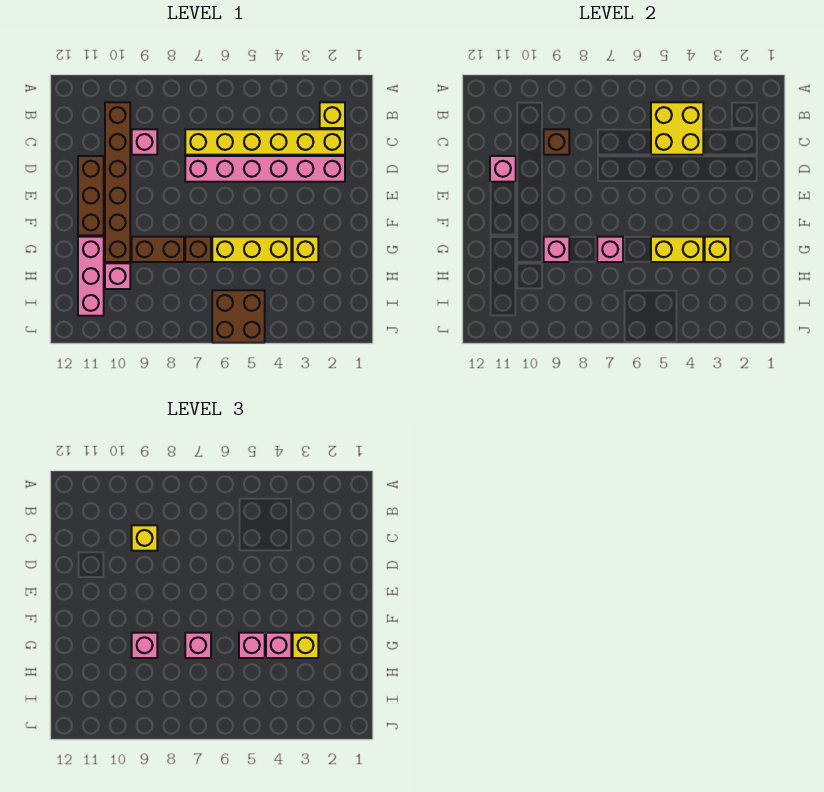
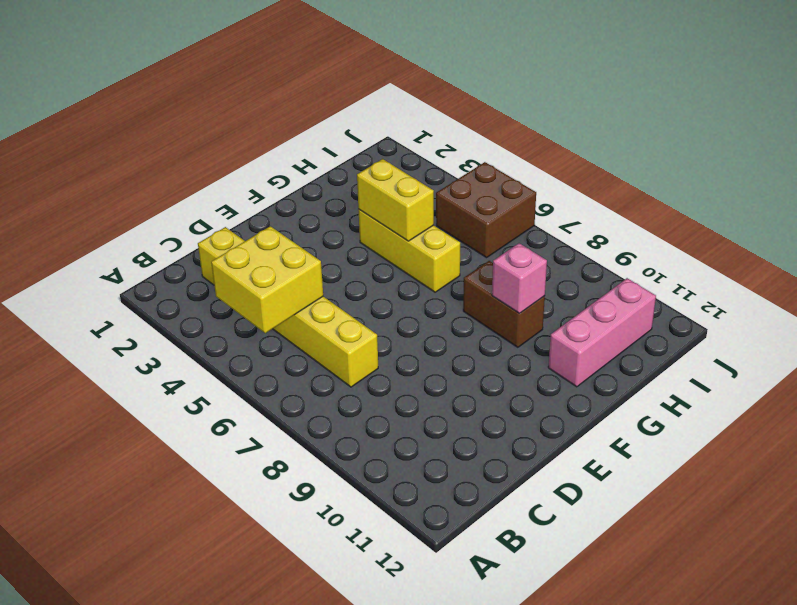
none -> yellow brick B2 level 1
none -> brown brick B10:G10 level 1
none -> pink brick C9 level 1

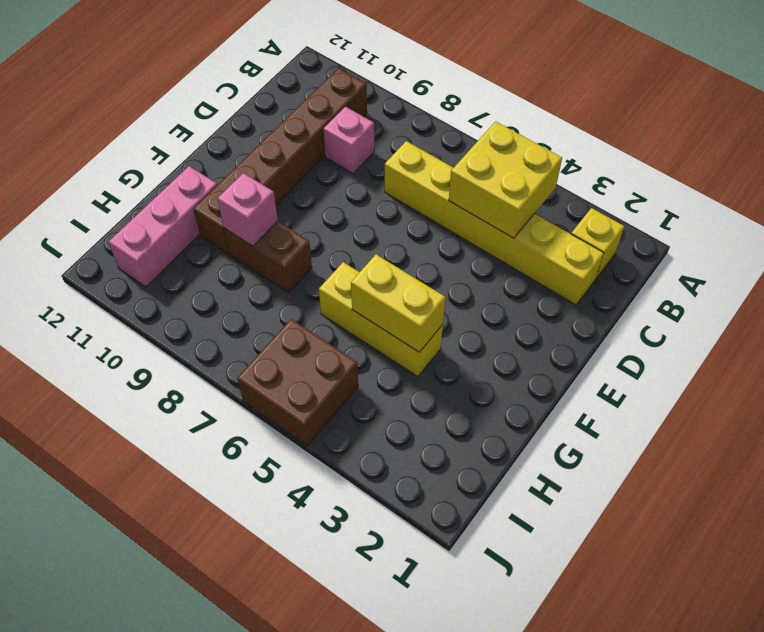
none -> pink brick D2:D7 level 1
none -> brown brick D11:F11 level 1
none -> yellow brick G3 level 1

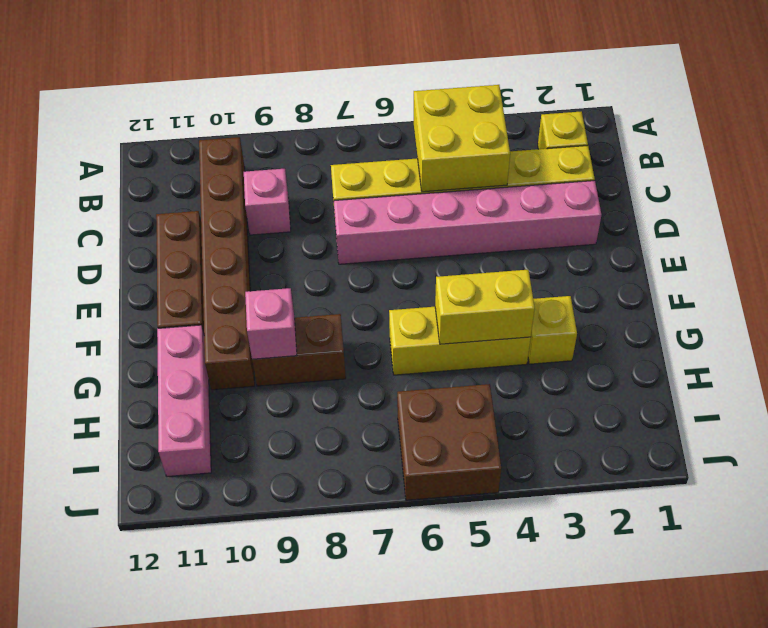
none -> brown brick G7 level 1
none -> pink brick H10 level 1
none -> brown brick C9 level 2

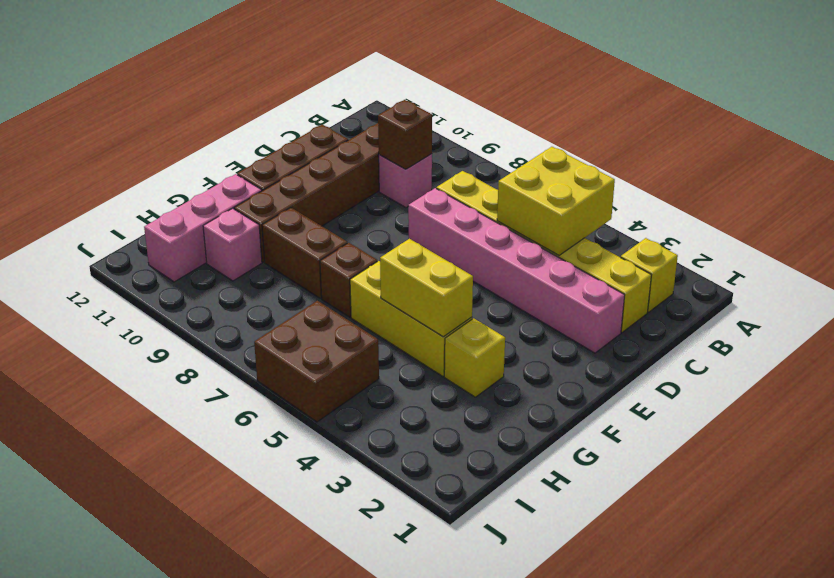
none -> pink brick D11 level 2
none -> yellow brick G3 level 2
none -> pink brick G7 level 2

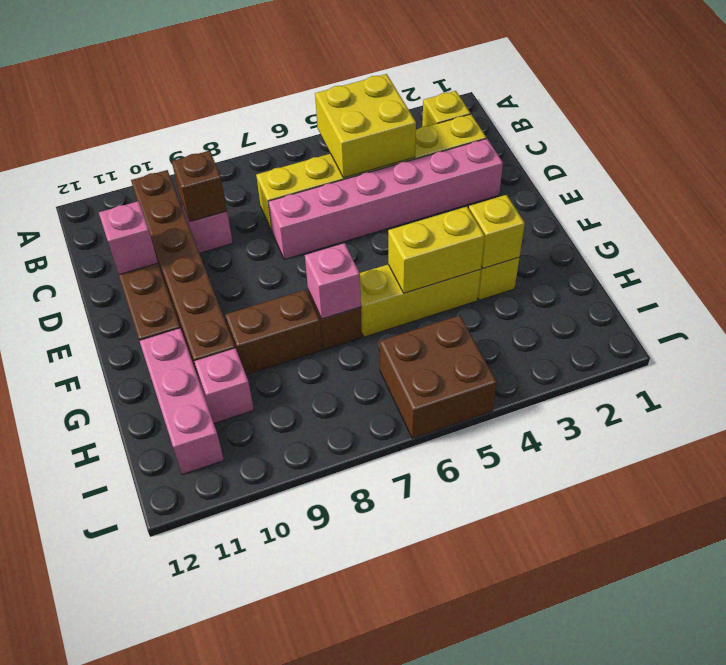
none -> pink brick G9 level 2
none -> yellow brick C9 level 3
none -> yellow brick G3 level 3

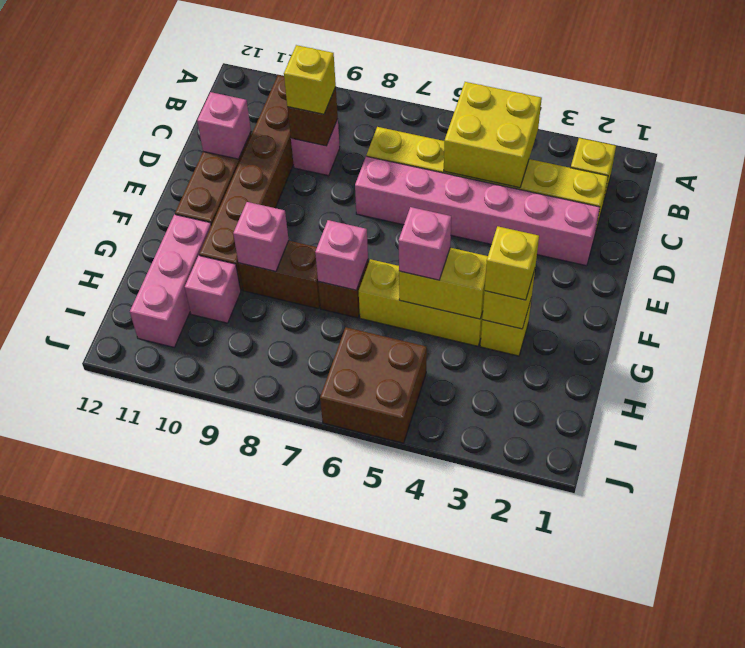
none -> pink brick G4 level 3
none -> pink brick G7 level 3
none -> pink brick G9 level 3

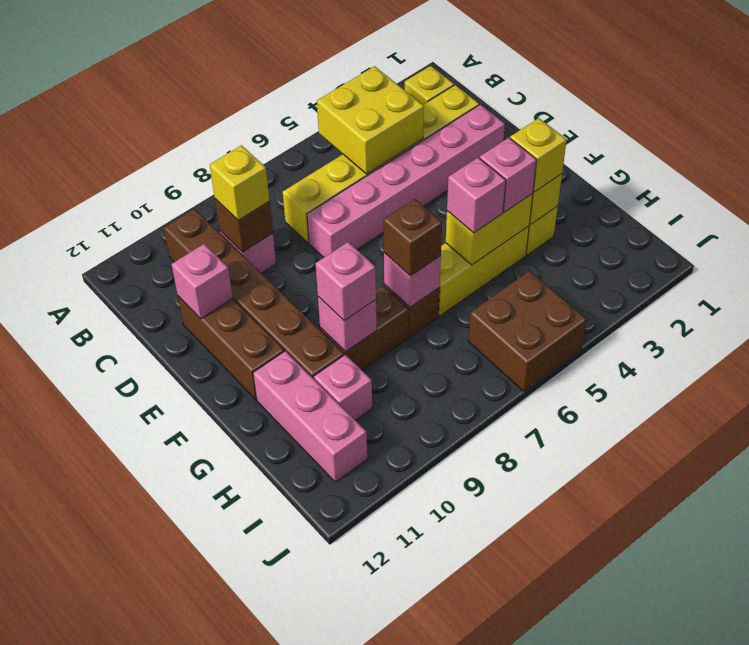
brown brick G7 level 3 -> pink brick G7 level 3

